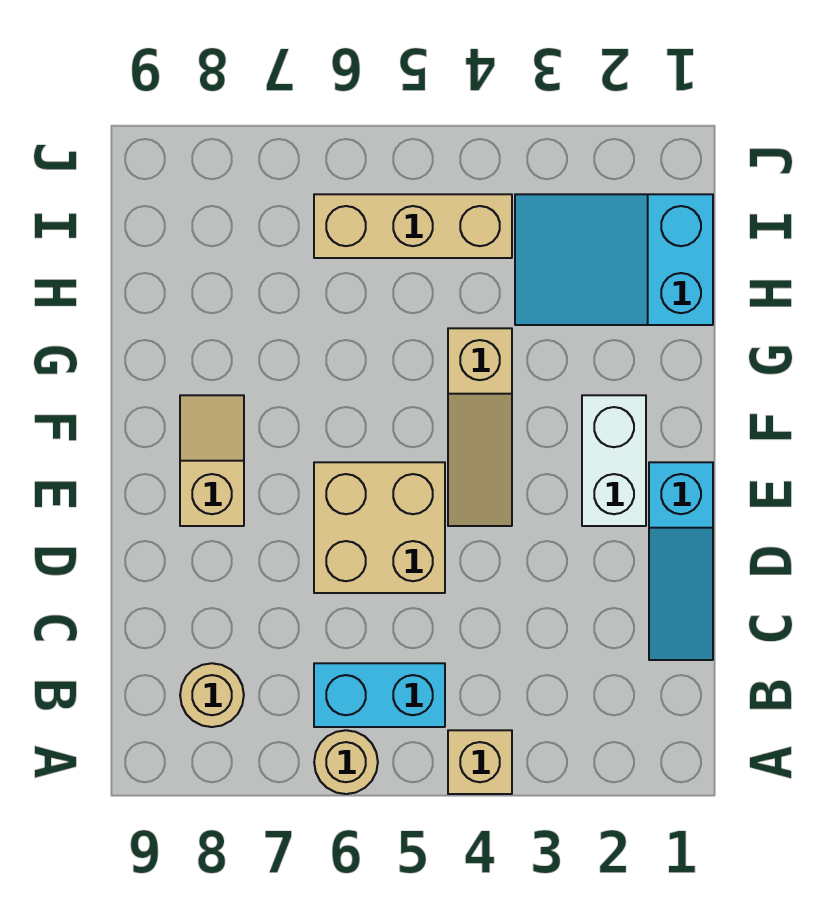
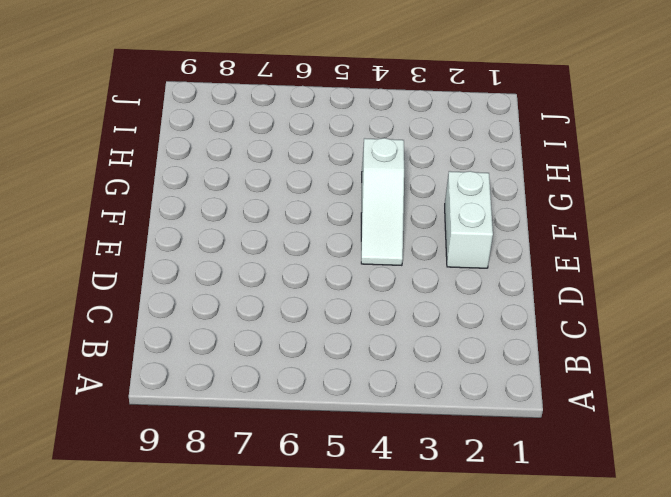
white slope E4:G4 level 1 top G -> tan slope E4:G4 level 1 top G
none -> tan brick A4 level 1
none -> tan round brick A6 level 1

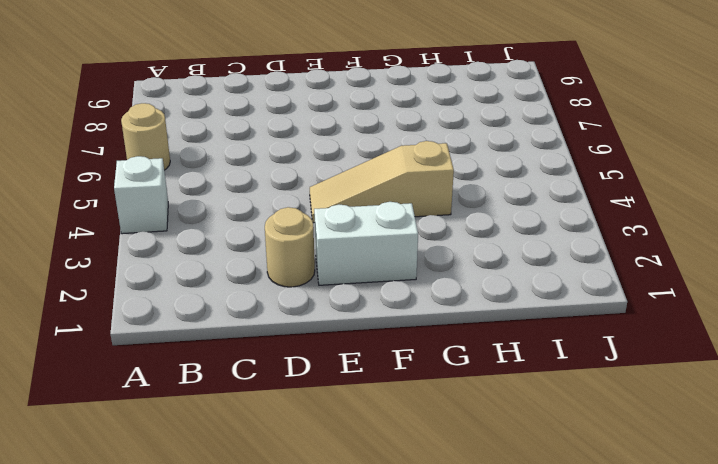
white brick A4 level 1 -> tan brick A4 level 1
tan round brick D2 level 1 -> tan round brick B8 level 1
none -> cyan brick B5:B6 level 1
none -> cyan slope C1:E1 level 1 top E

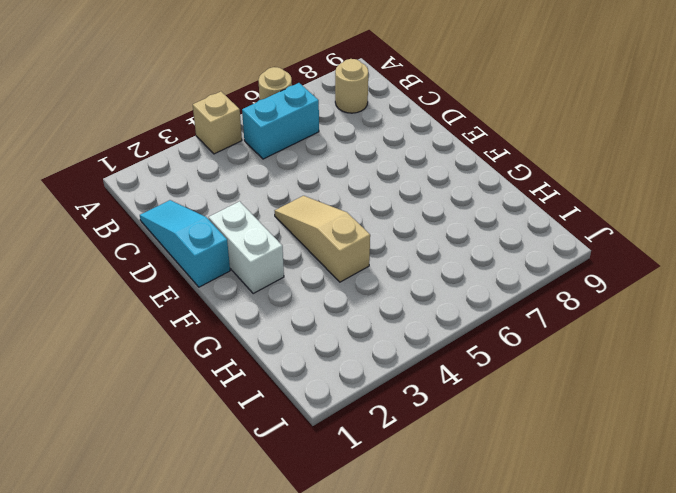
none -> tan brick D5:E6 level 1
none -> tan slope E8:F8 level 1 top E

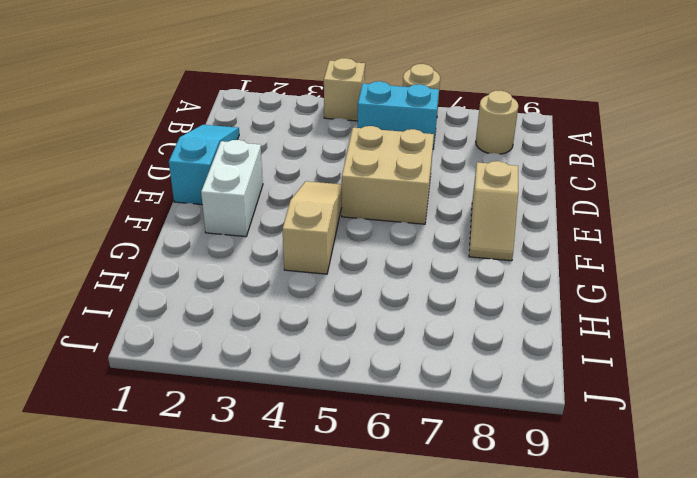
none -> cyan slope H1:I3 level 1 top 1
none -> tan brick I4:I6 level 1

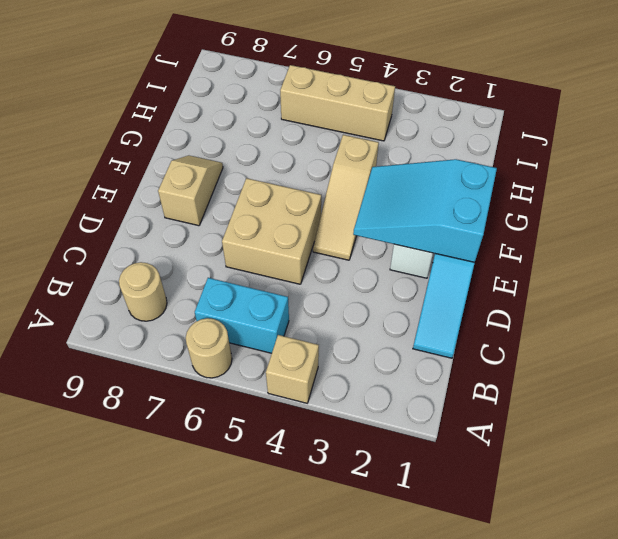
cyan slope E1:F3 level 2 top 1 -> cyan slope H1:I3 level 1 top 1

